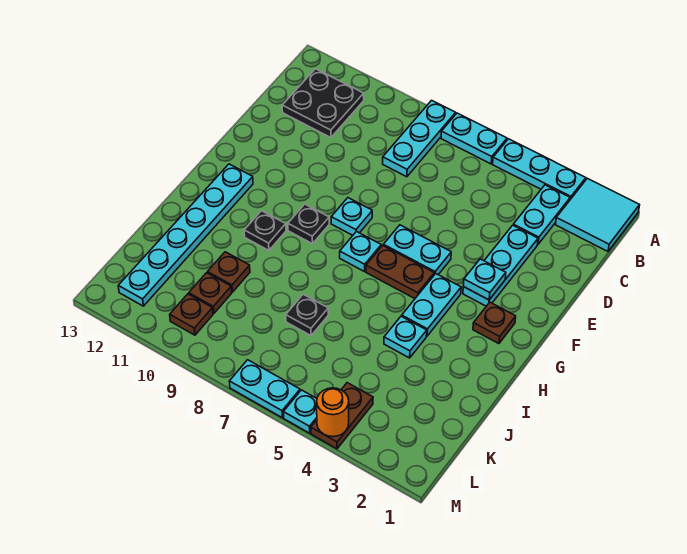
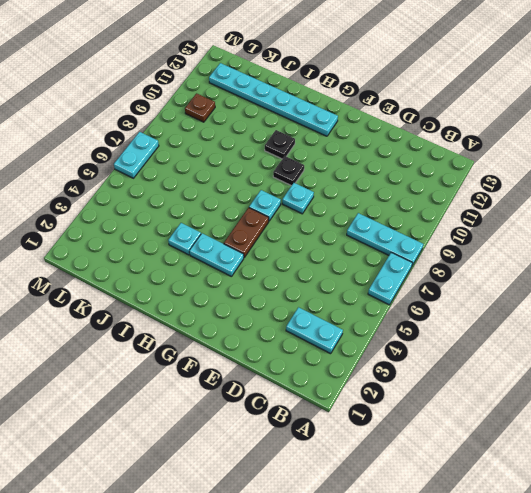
none -> cyan tile A1:B2 level 1
none -> cyan plate A3:A5 level 1
none -> black plate B11:C12 level 1

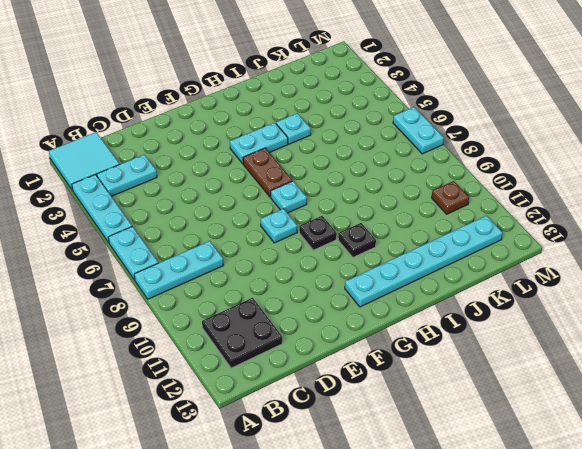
none -> cyan plate D3:F3 level 1
none -> cyan plate F5:F6 level 1
none -> brown plate G2 level 1

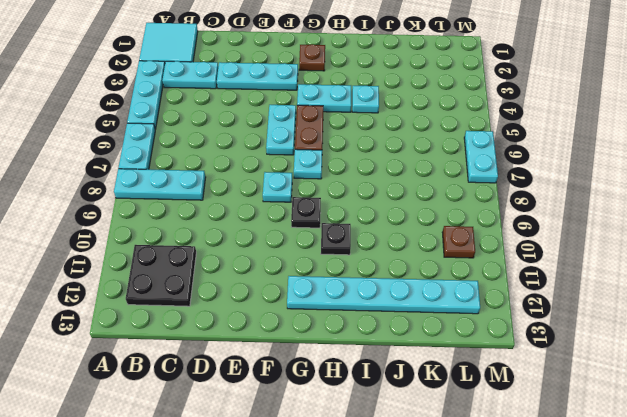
none -> black plate J7 level 1
none -> brown plate J10 level 1
none -> brown plate K10 level 1

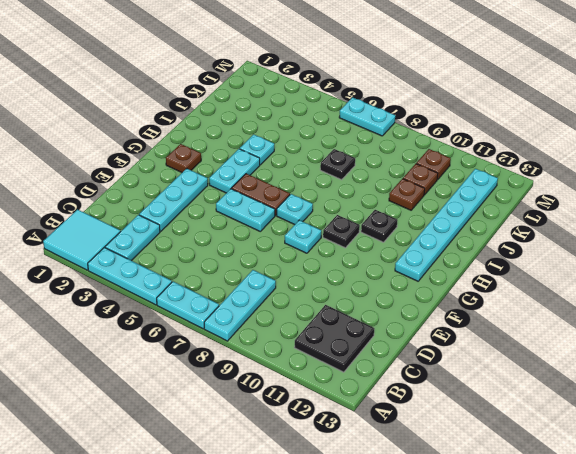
none -> brown plate L4:M4 level 1
none -> cyan plate M5 level 1
none -> cyan plate F3 level 2

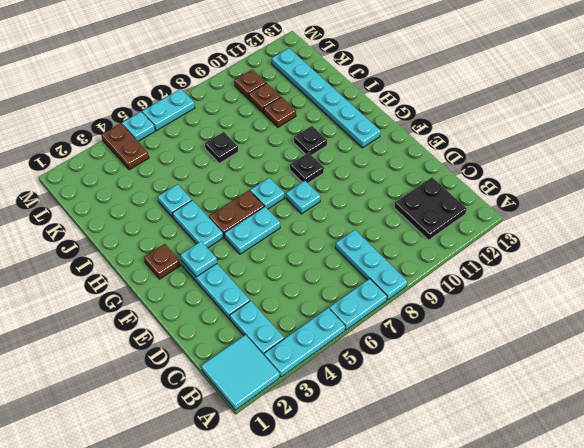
none -> orange round brick M4 level 2

